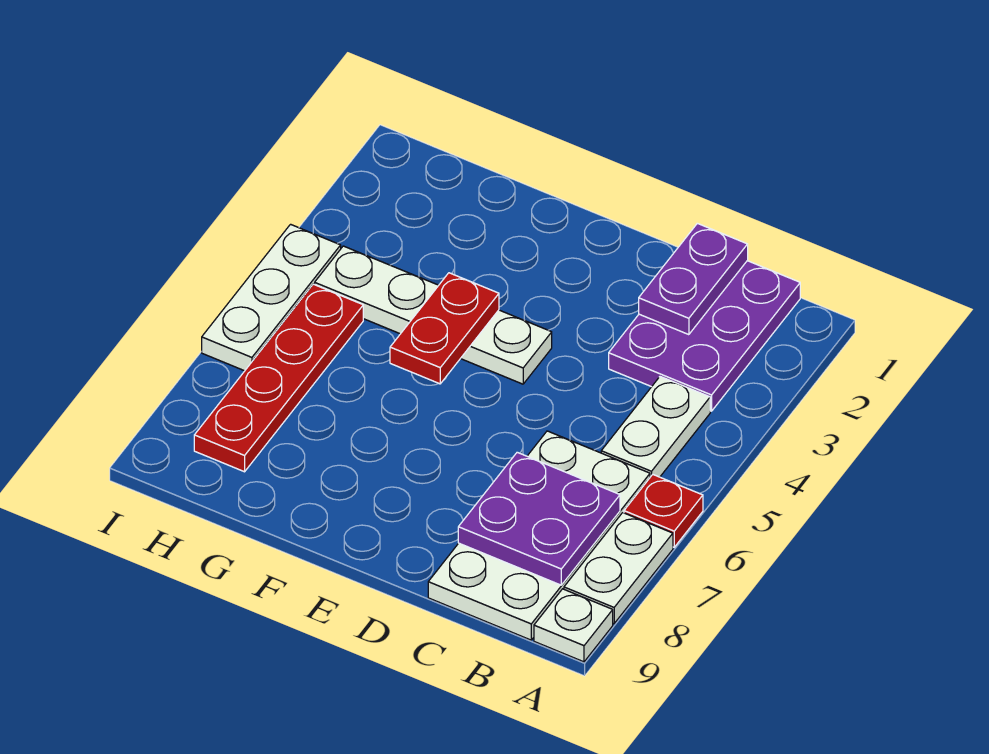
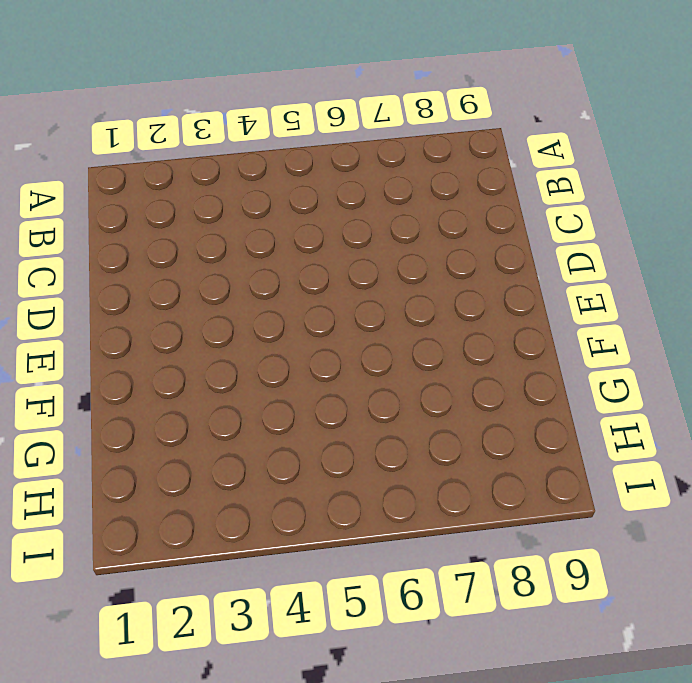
none -> red plate A6 level 1
none -> white plate A7:A8 level 1
none -> white plate A9 level 1

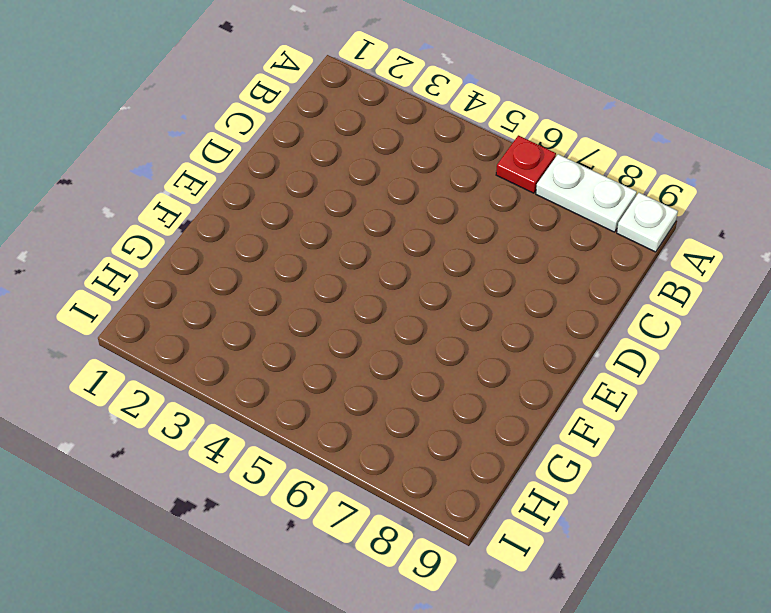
none -> purple plate B1:C3 level 1
none -> white plate B4:B5 level 1
none -> white plate B6:C9 level 1

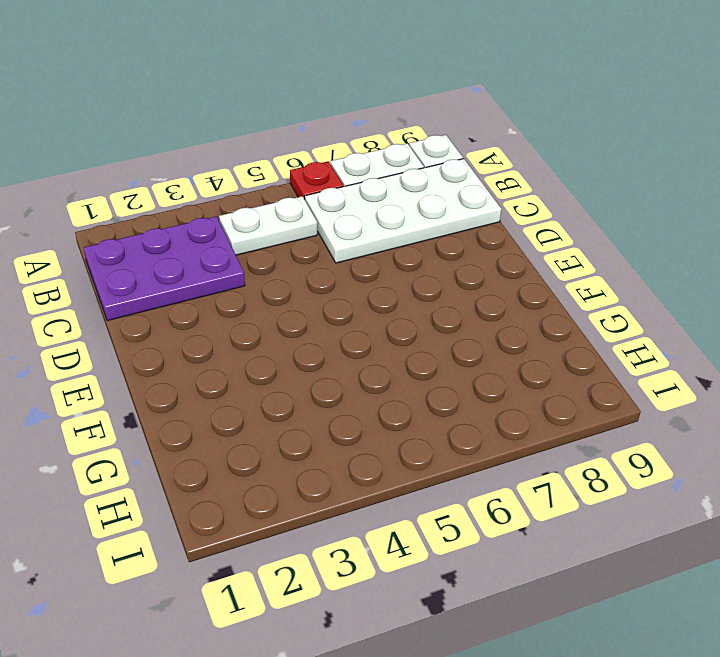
none -> white plate E4:H4 level 1
none -> red plate H5:H8 level 1
none -> white plate I4:I6 level 1

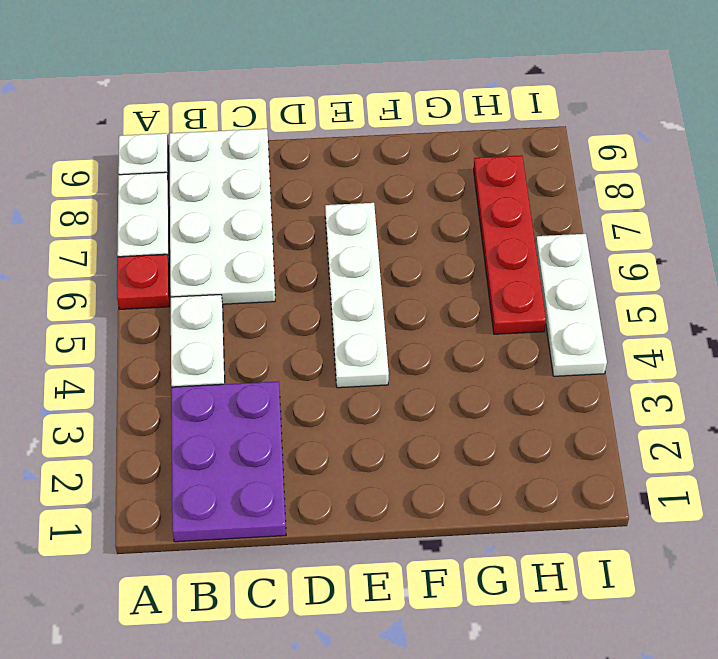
white plate E4:E7 level 1 -> white plate E4:H4 level 1
none -> purple plate B7:C8 level 2
none -> purple plate C1:C2 level 2
none -> red plate F4:F5 level 2

